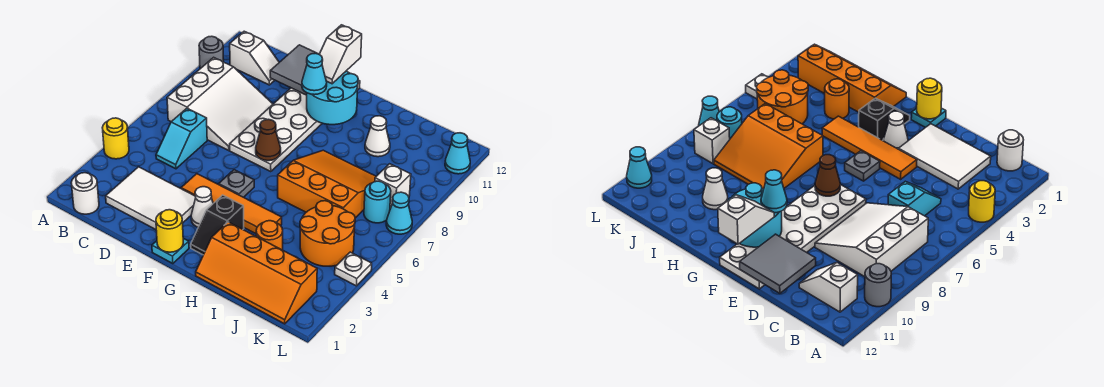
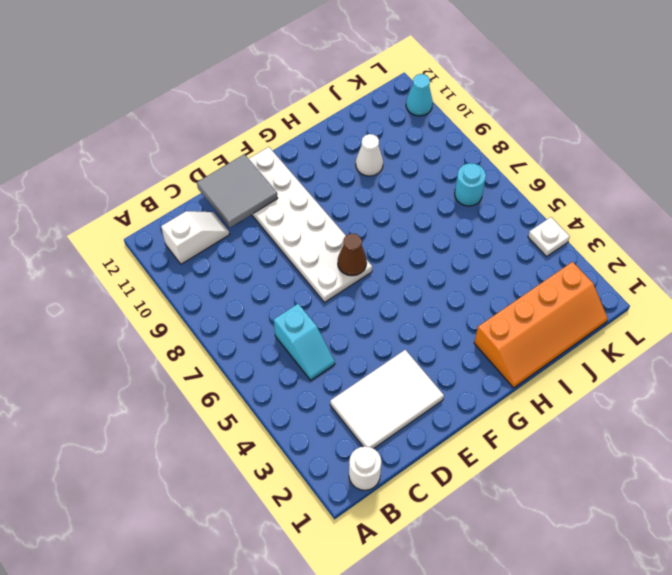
none -> yellow round brick A4 level 1
none -> grey round brick A10 level 1
none -> white slope B7:D9 level 1 top B

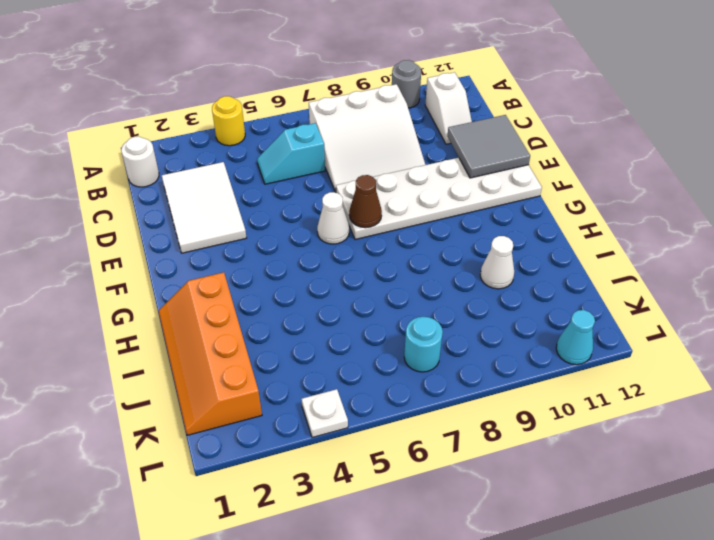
white cone F6 level 1 -> white cone F3 level 1
none -> orange tile E4:H4 level 1
none -> cyan plate F1 level 1
none -> grey plate F5 level 1

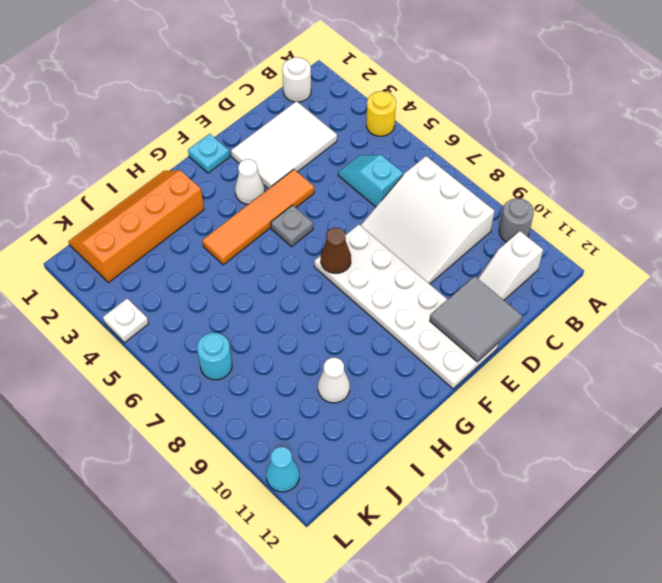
none -> black slope G2:G3 level 1 top 3
none -> orange slope H6:J8 level 1 top 6
none -> orange round brick I3 level 1

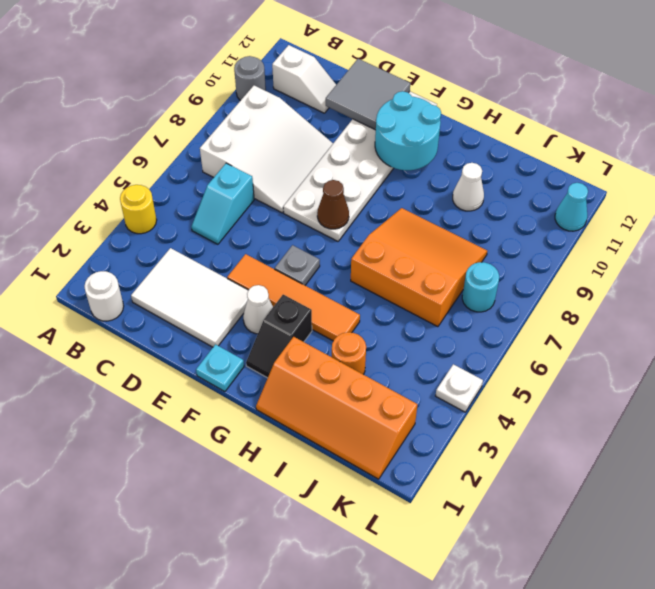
none -> orange round brick J4:K5 level 1
none -> white brick K8 level 1
none -> cyan cone L7 level 1

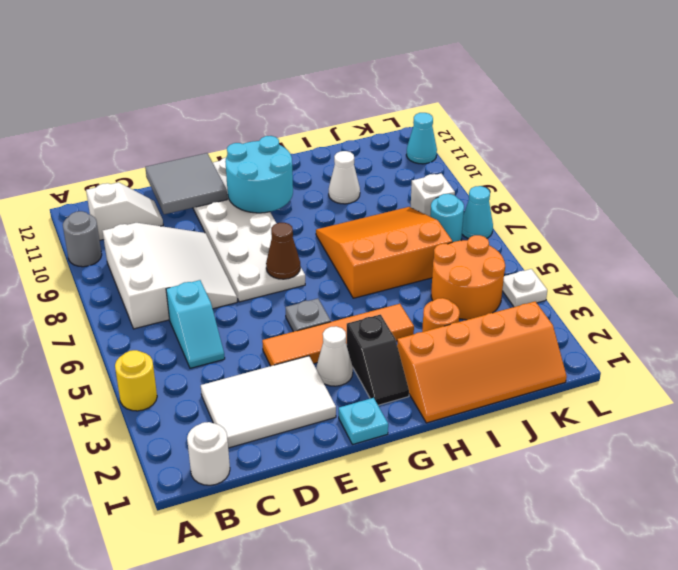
none -> yellow round brick F1 level 2
none -> cyan cone F10 level 3
none -> white slope F11:F12 level 3 top 12

